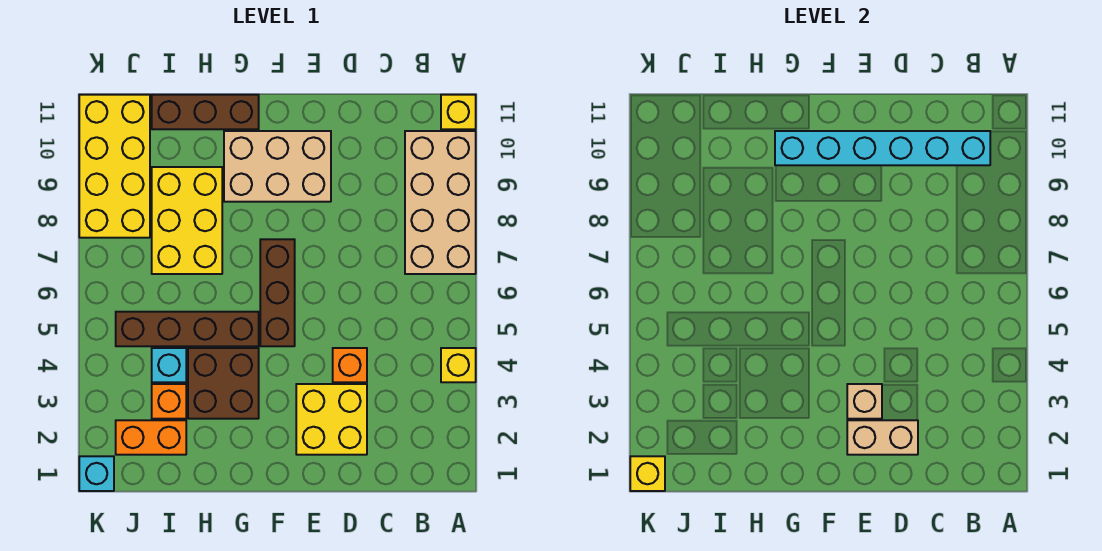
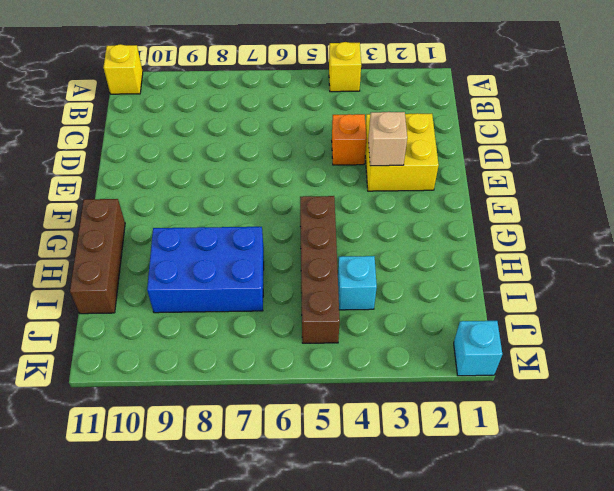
blue brick H7:I9 level 1 -> yellow brick H7:I9 level 1
none -> tan brick A7:B10 level 1
none -> tan brick E9:G10 level 1
none -> brown brick F5:F7 level 1

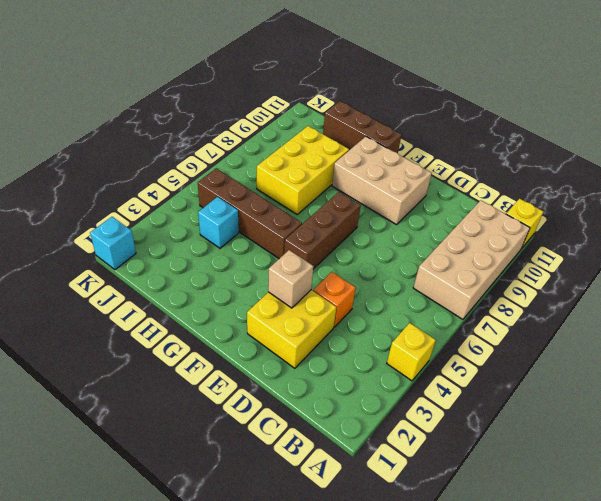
none -> brown brick G3:H4 level 1
none -> orange brick I2:J2 level 1
none -> orange brick I3 level 1

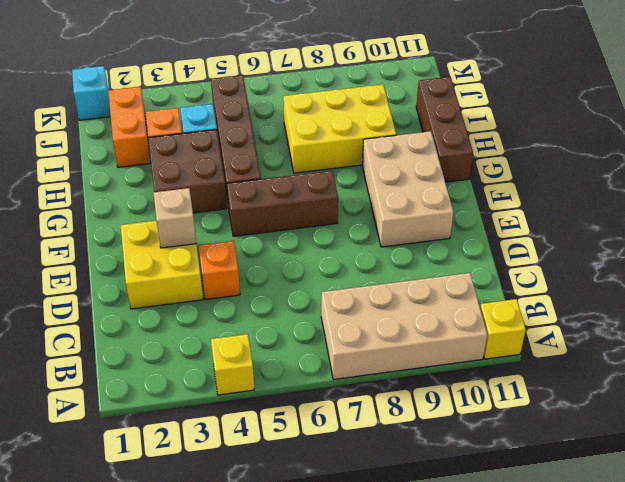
none -> yellow brick J8:K11 level 1
none -> cyan brick B10:G10 level 2
none -> tan brick D2:E2 level 2

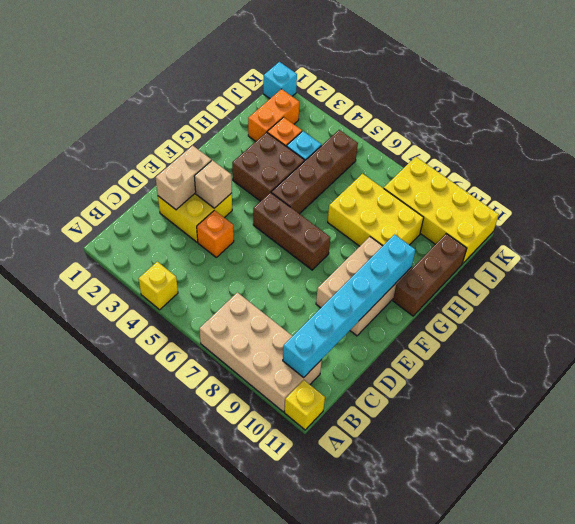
none -> yellow brick K1 level 2

